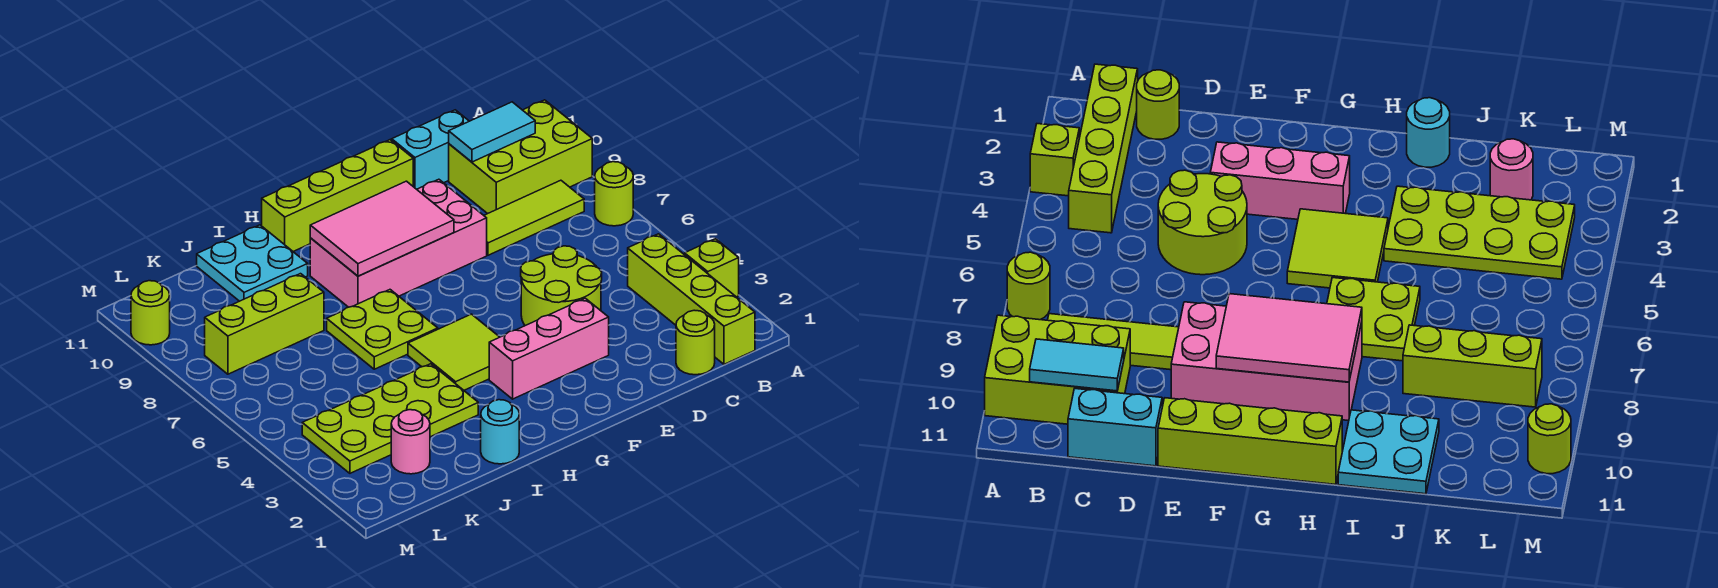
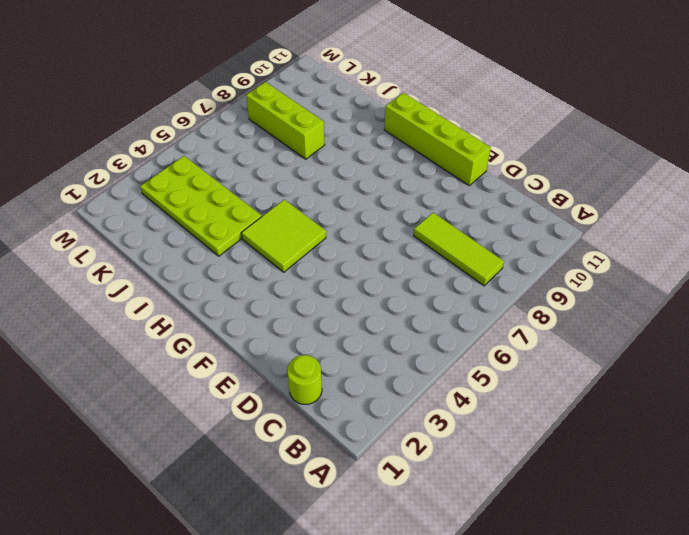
none -> lime brick A3 level 1
none -> lime round brick A7 level 1
none -> lime brick A9:C10 level 1

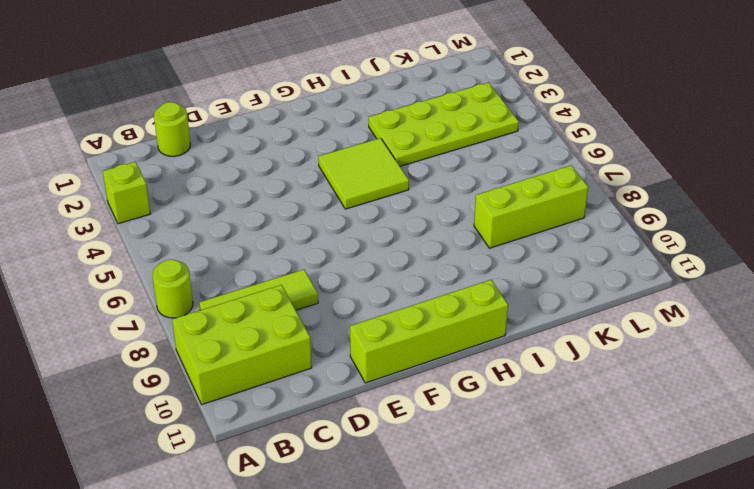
none -> lime brick B1:B4 level 1
none -> cyan brick C11:D11 level 1
none -> lime round brick D4:E5 level 1

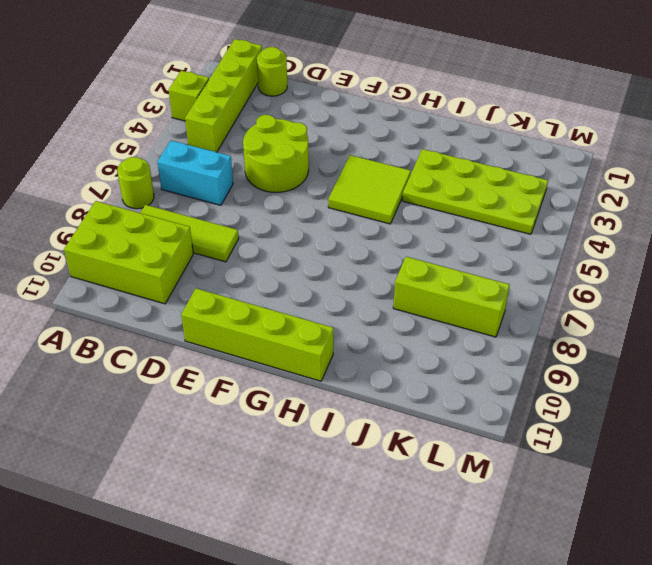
cyan brick B6:C6 level 1 -> cyan brick C11:D11 level 1
none -> pink brick E3:G3 level 1
none -> pink brick E8:H9 level 1
none -> lime plate H6:I7 level 1

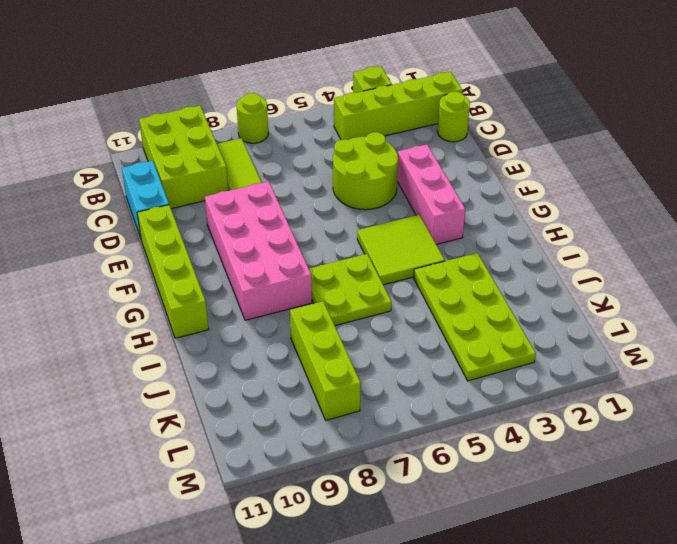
none -> cyan round brick I1 level 1
none -> cyan plate I10:J11 level 1
none -> pink round brick K2 level 1

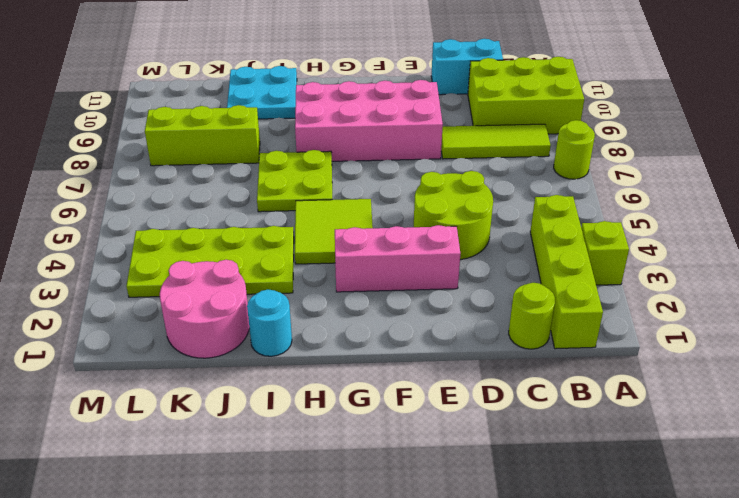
pink round brick J1:K2 level 1 -> pink round brick K2 level 1
none -> lime brick E11:H11 level 1
none -> lime round brick M10 level 1
none -> cyan tile B10:C10 level 2

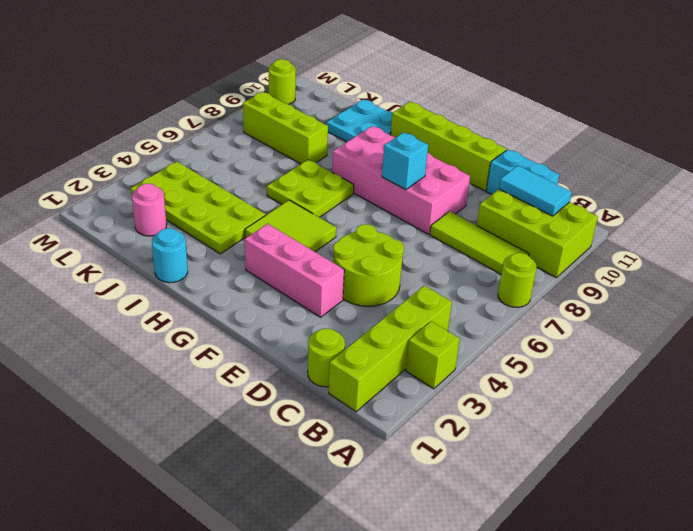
cyan brick F8 level 2 -> pink tile F8:H9 level 2

